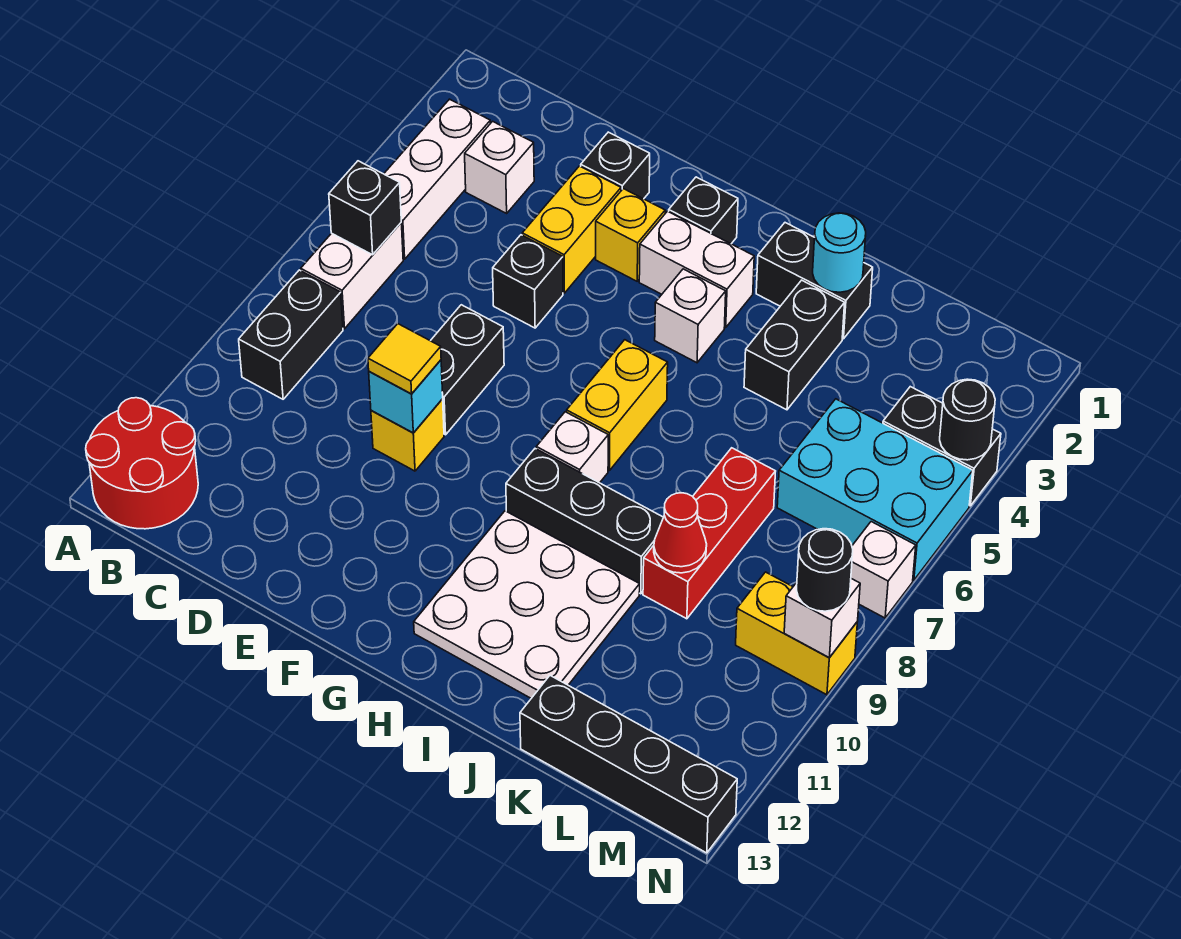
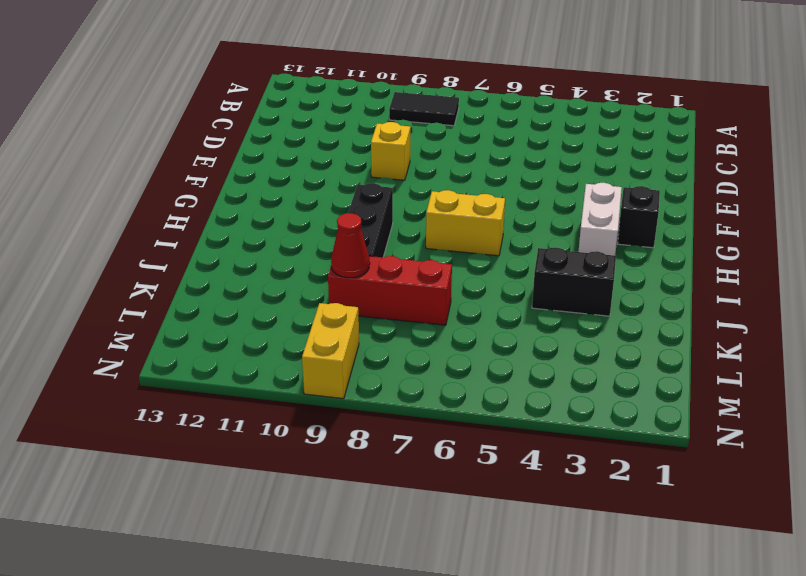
black tile B8:B9 level 1 -> black brick B8:B9 level 1
none -> red round brick A12:B13 level 1
none -> white brick B3:B5 level 1
none -> white brick B6:B7 level 1
none -> white brick C3 level 1

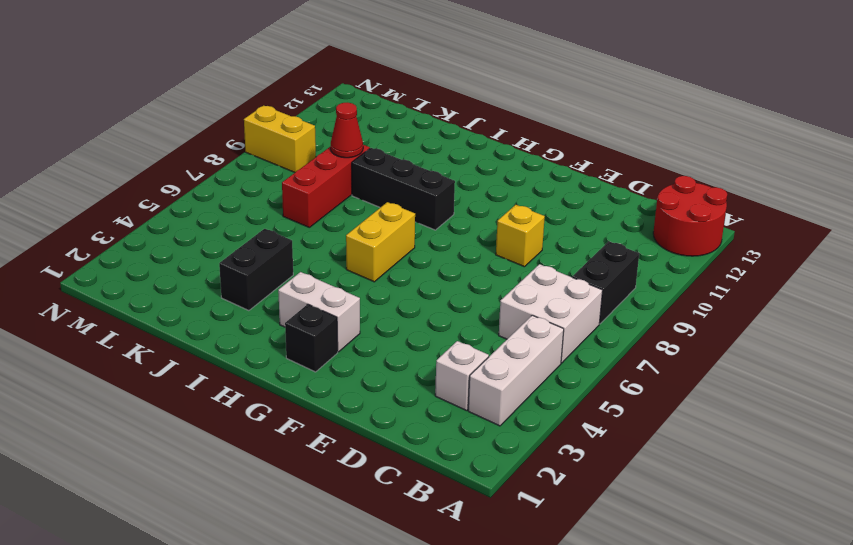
white brick B6:C7 level 1 -> white brick B6:B7 level 1
none -> black brick E2 level 1
none -> yellow brick E3:E4 level 1
none -> black brick E5 level 1
none -> black brick E7:E8 level 1

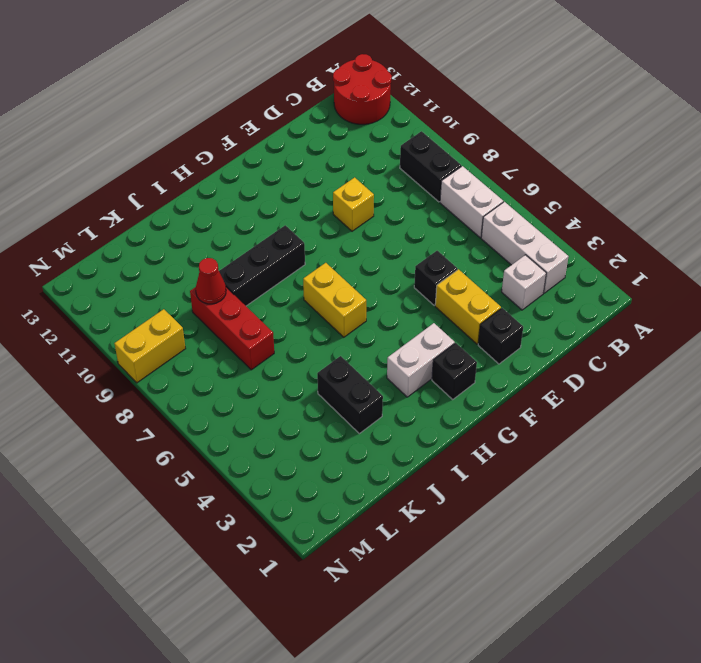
none -> black brick E7:E8 level 1
none -> yellow brick F3 level 1
none -> white brick H4 level 1
none -> white brick H8 level 1

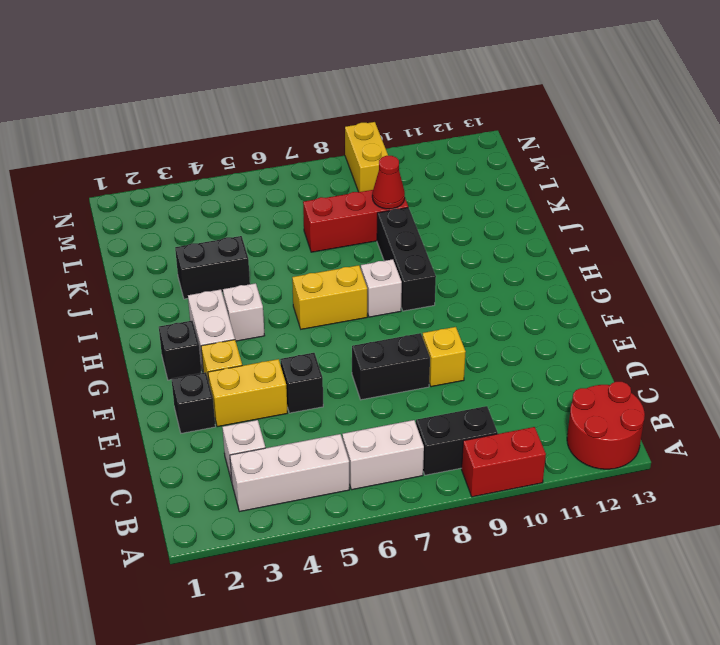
red brick A9:A10 level 1 -> none
none -> white plate H10:J12 level 1
none -> black brick I2:J2 level 1
none -> black brick K13:N13 level 1
none -> cyan brick L5:N6 level 1

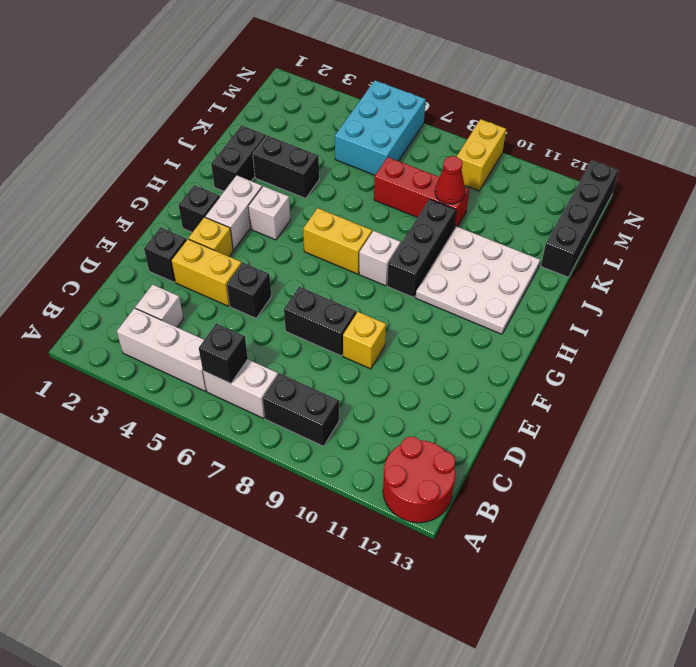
none -> black brick M4:N4 level 1
none -> white brick N7 level 1
none -> cyan brick E9 level 2
none -> cyan round brick J2 level 2

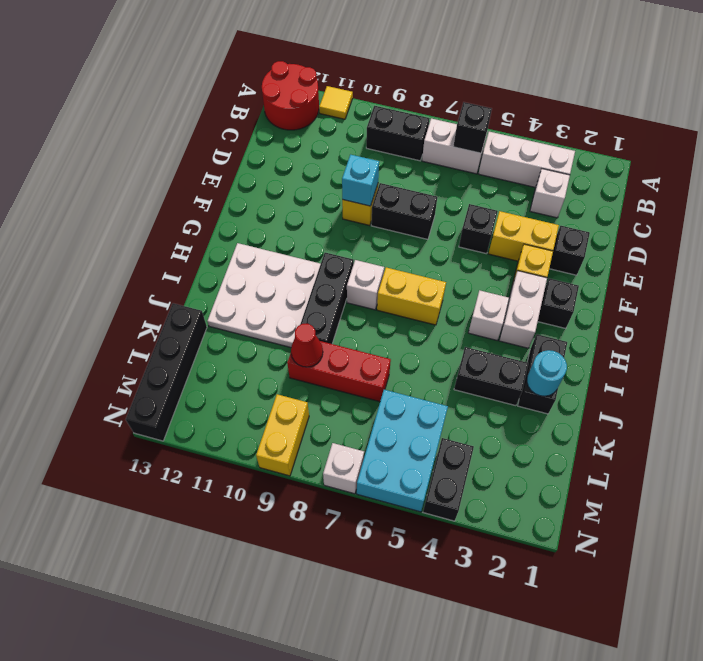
yellow tile A11 level 1 -> yellow tile E9 level 3
none -> black round brick N4 level 2
none -> white brick N9 level 2
none -> black round brick N9 level 3

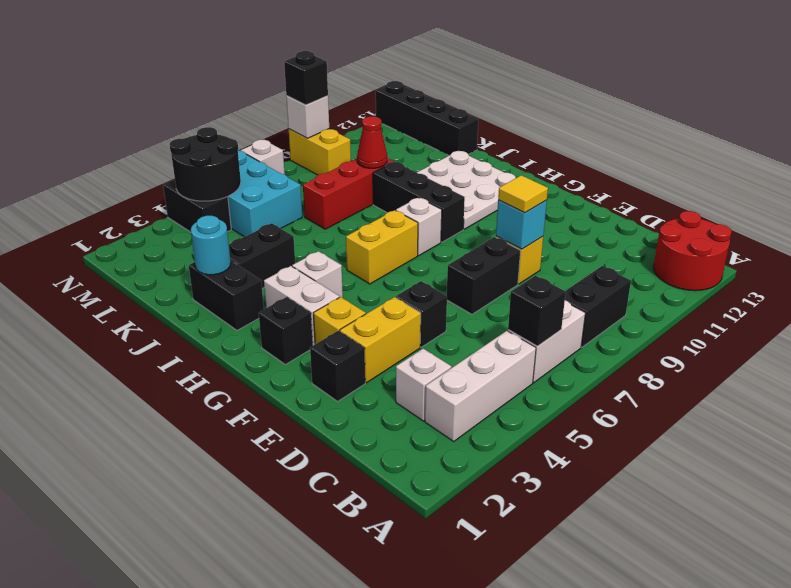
black round brick M4:N5 level 2 -> black round brick N4 level 2
black brick N9 level 3 -> black round brick N9 level 3

